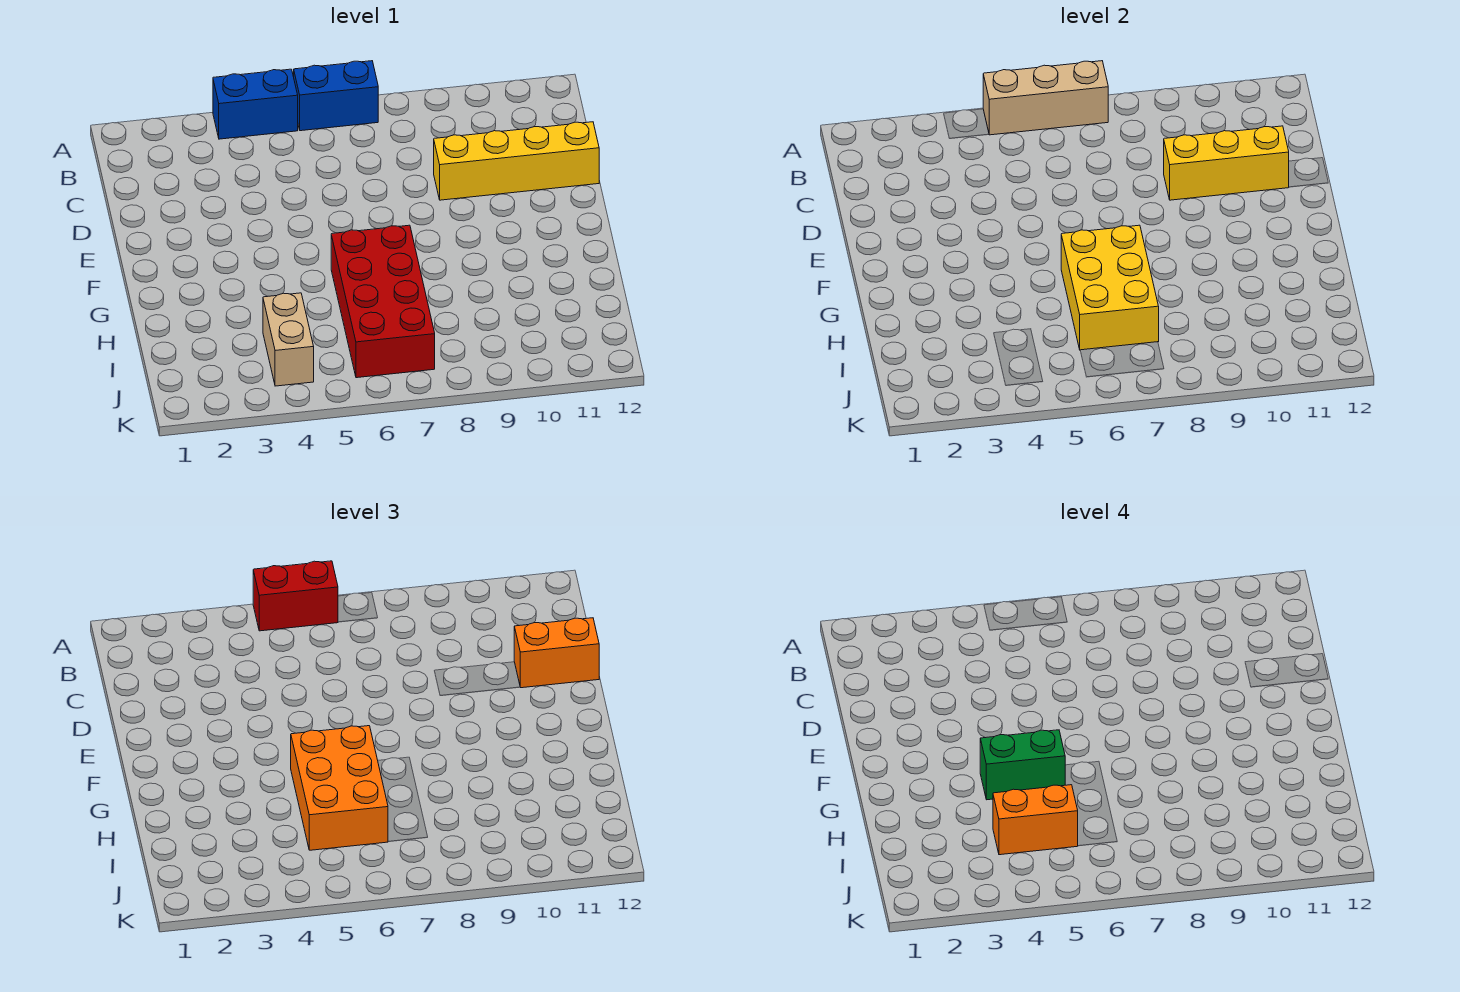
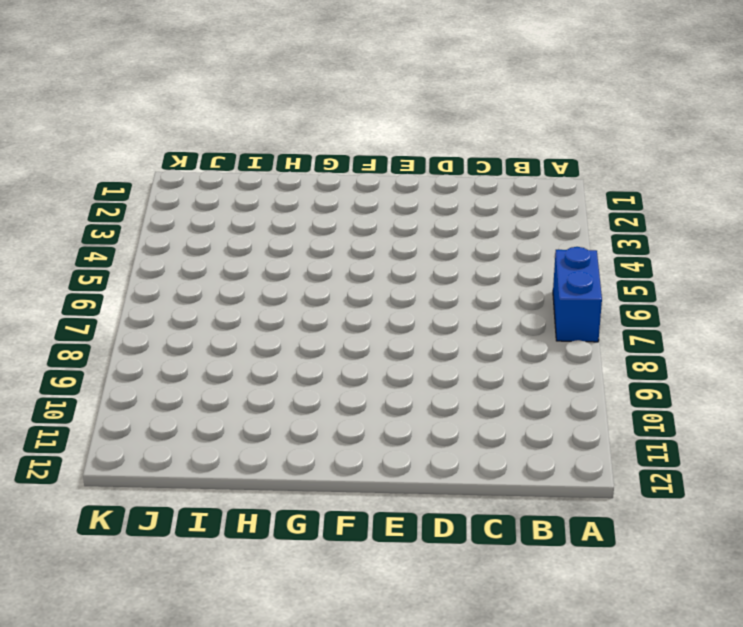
none -> blue brick A4:A5 level 1
none -> yellow brick D9:D12 level 1
none -> red brick G6:J7 level 1

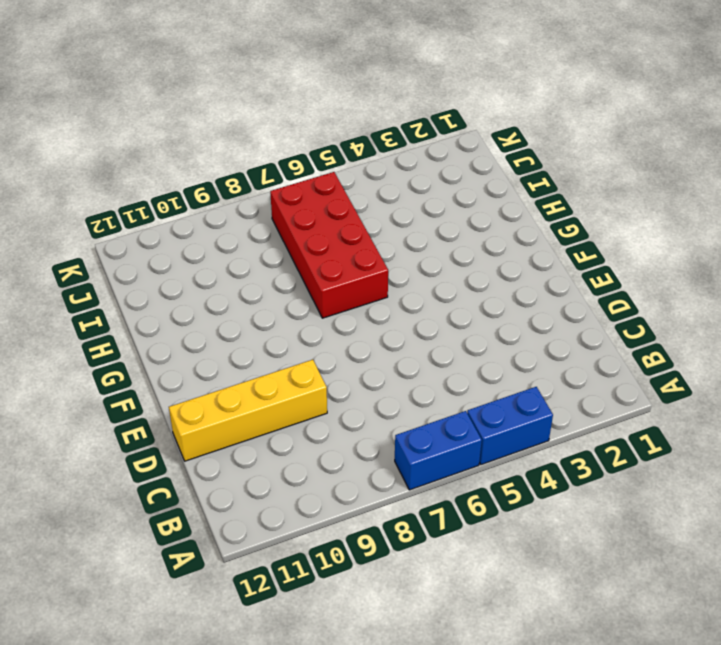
none -> tan brick I4:J4 level 1
none -> tan brick A5:A7 level 2
none -> yellow brick D9:D11 level 2

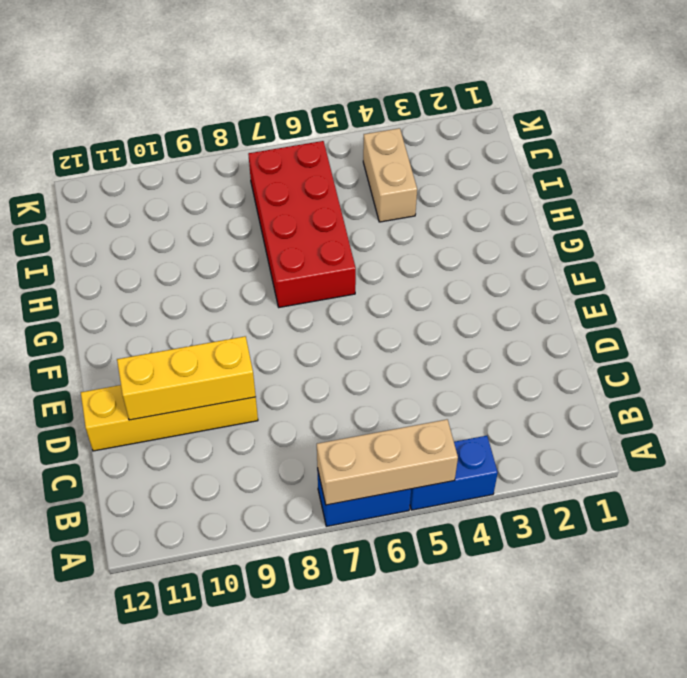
none -> yellow brick G6:I7 level 2
none -> red brick A5:A6 level 3
none -> orange brick D11:D12 level 3

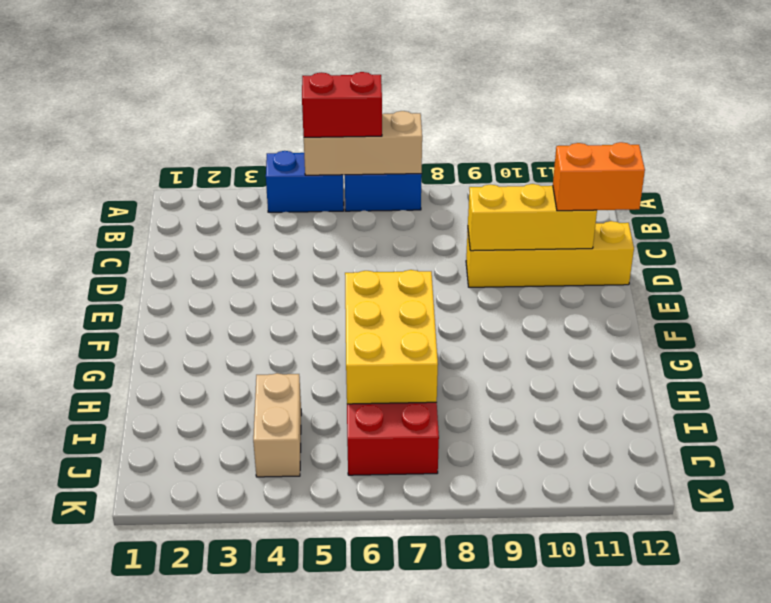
none -> orange brick G5:I6 level 3
none -> green brick G4:G5 level 4
none -> orange brick I4:I5 level 4

